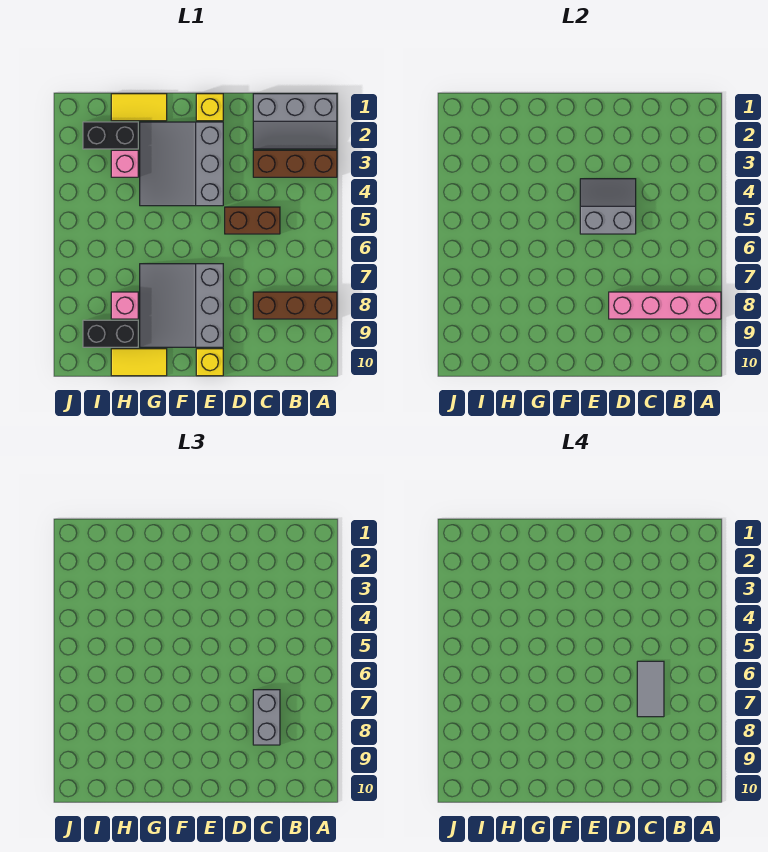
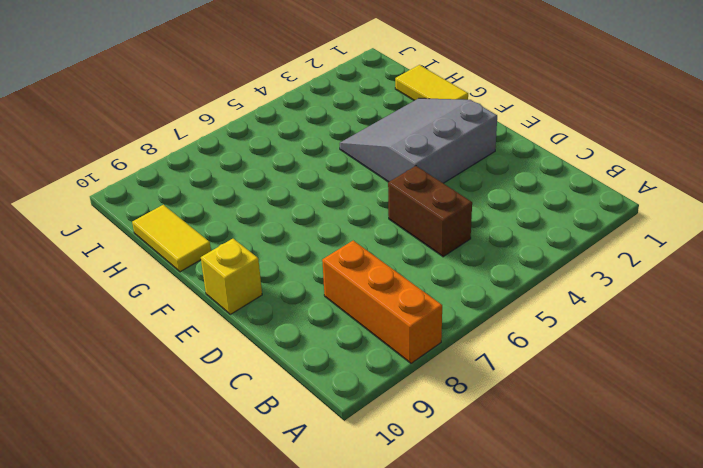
orange brick A8:C8 level 1 -> brown brick A8:C8 level 1
none -> grey slope A1:C2 level 1 top 1
none -> brown brick A3:C3 level 1
none -> yellow brick E1 level 1

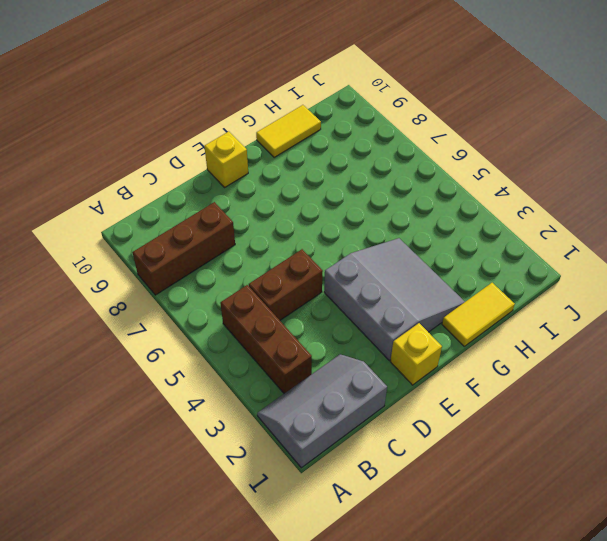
brown brick B3:B5 level 1 -> brown brick A3:C3 level 1
none -> grey slope E7:G9 level 1 top E
none -> black brick H2:I2 level 1
none -> pink brick H3 level 1

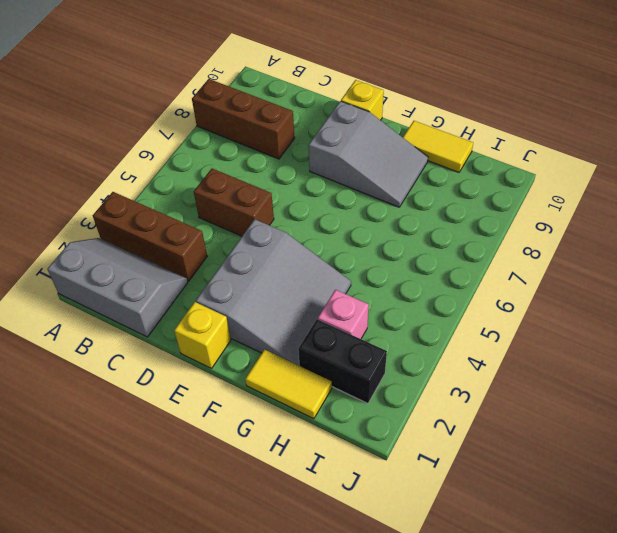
grey slope E8:G9 level 1 top E -> grey slope E7:G9 level 1 top E
none -> pink brick H8 level 1
none -> black brick H9:I9 level 1
none -> pink brick A8:D8 level 2

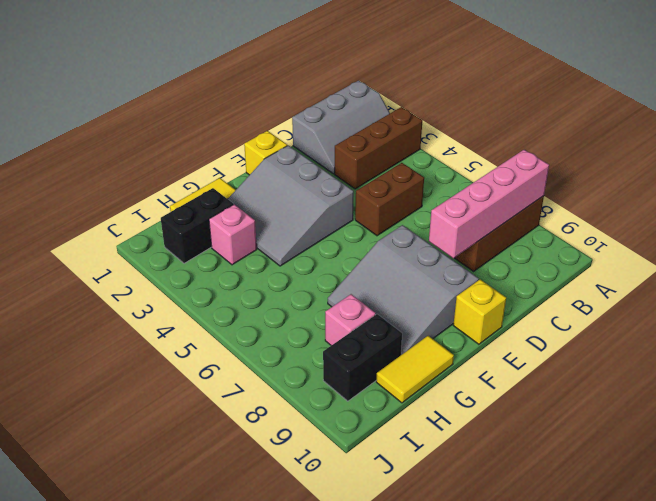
none -> grey slope D4:E5 level 2 top 5
none -> grey brick C7:C8 level 3
none -> grey tile C6:C7 level 4

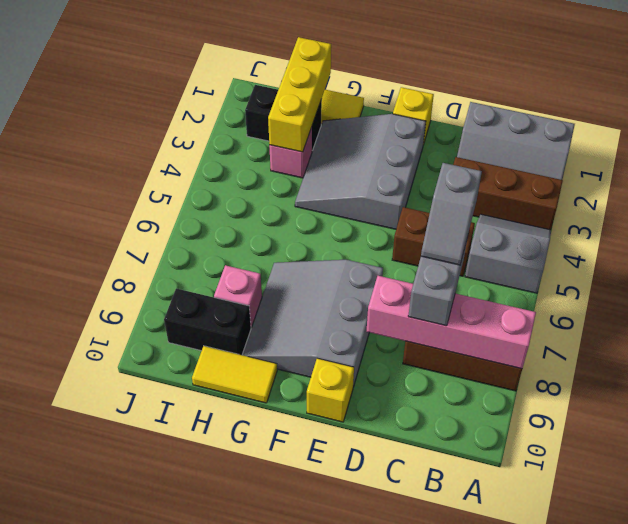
grey slope A4:B5 level 1 top 5 -> grey slope D4:E5 level 2 top 5
grey slope C6:C7 level 4 top 6 -> grey tile C6:C7 level 4
yellow brick H1:H3 level 2 -> none

